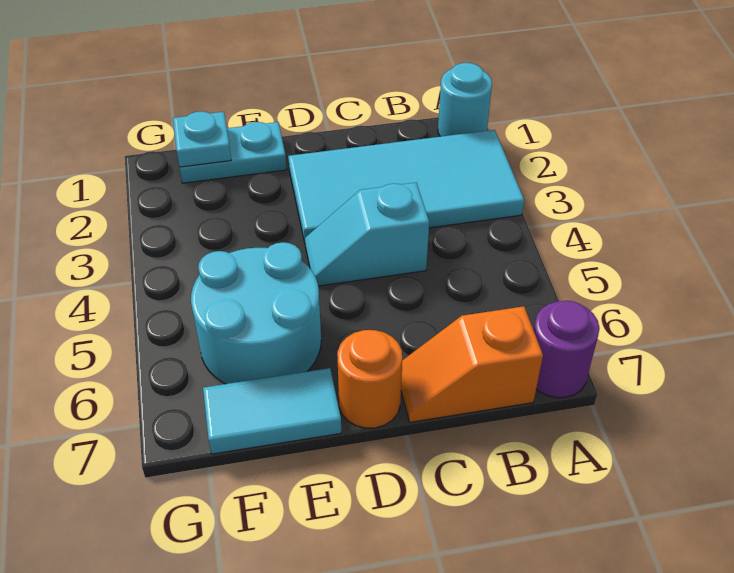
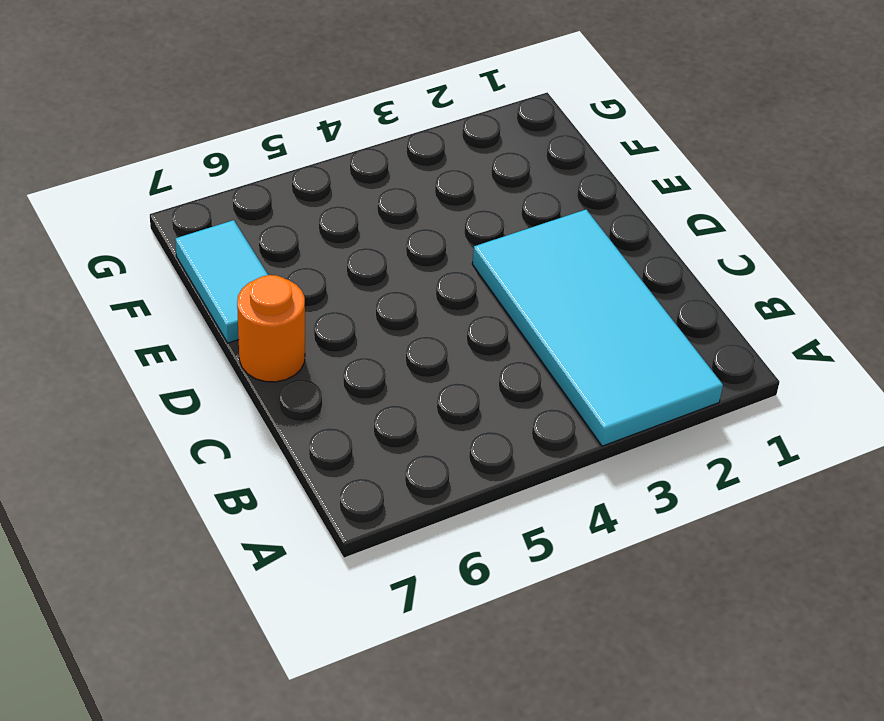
none -> cyan round brick A1 level 1
none -> purple round brick A7 level 1

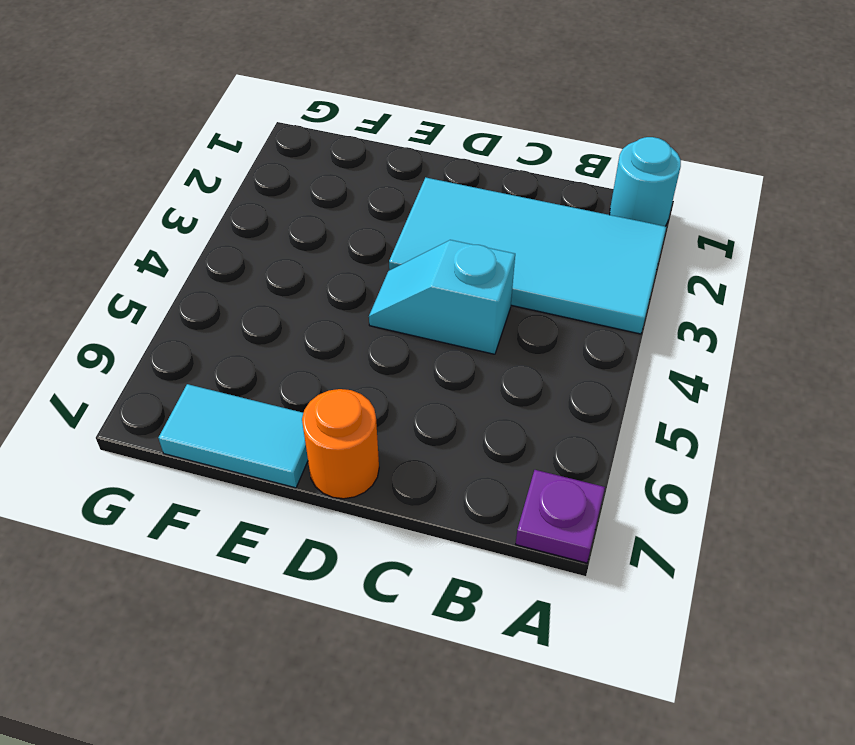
purple plate A7 level 1 -> purple round brick A7 level 1
none -> orange slope B7:C7 level 1 top B
none -> cyan plate E1:F1 level 1

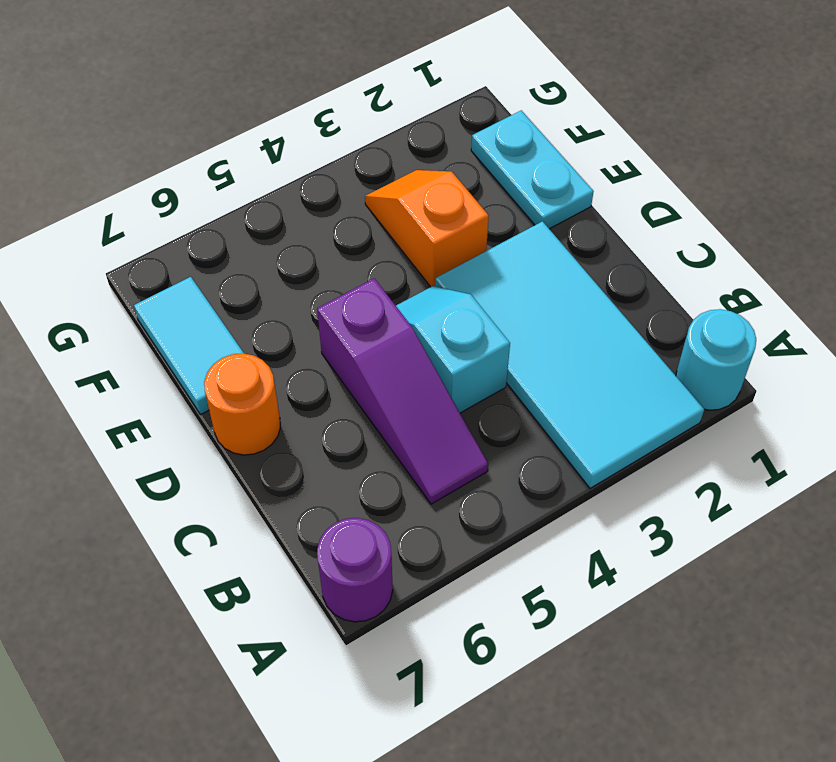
purple slope B5:D5 level 1 top D -> none
orange slope E3:F3 level 1 top E -> orange slope B7:C7 level 1 top B
none -> cyan round brick E5:F6 level 1
none -> cyan plate F1 level 2

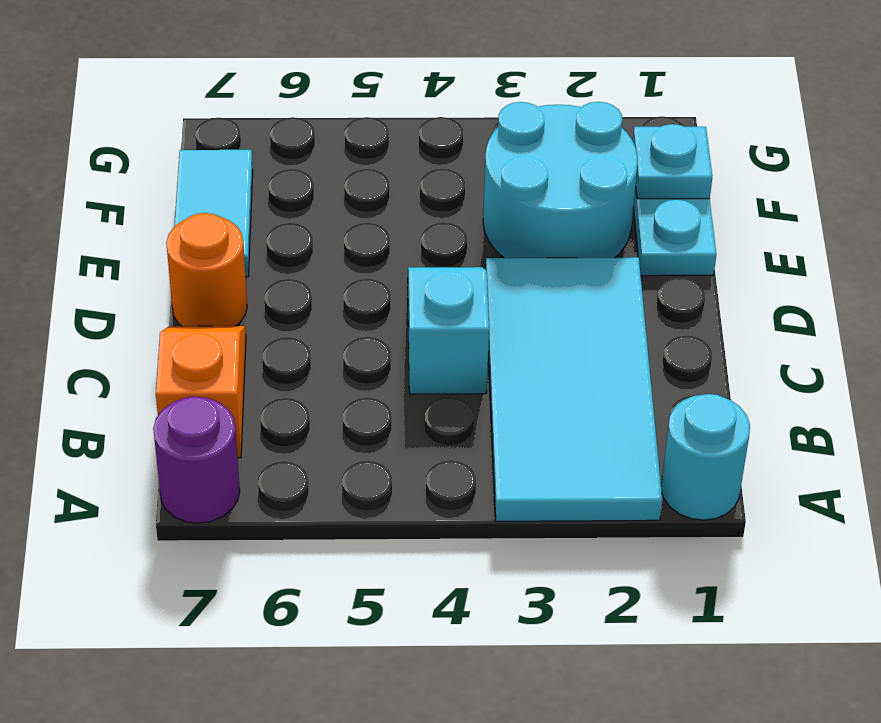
cyan round brick E2:F3 level 1 -> cyan round brick E5:F6 level 1

